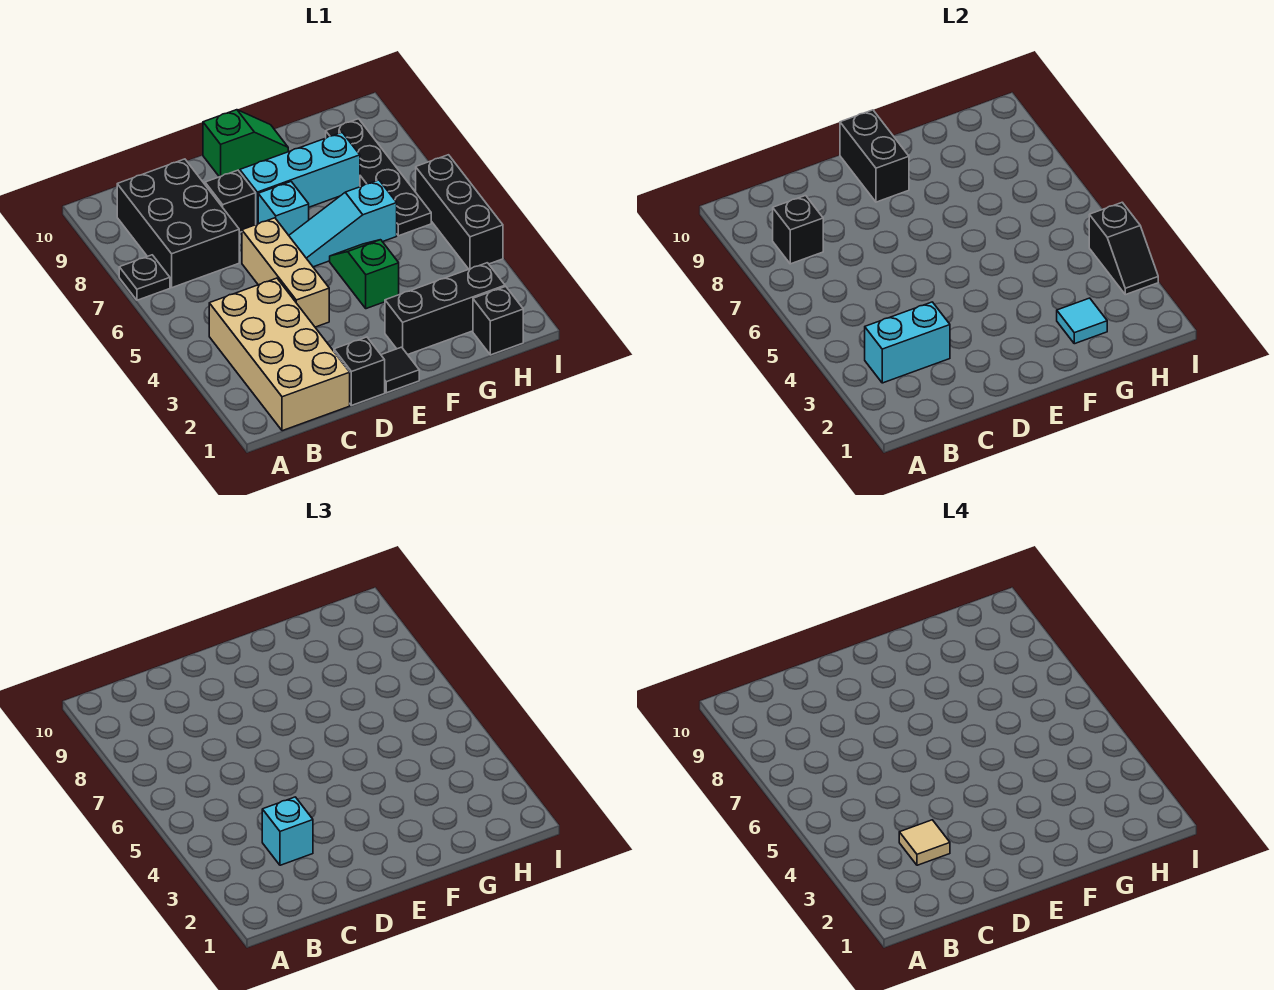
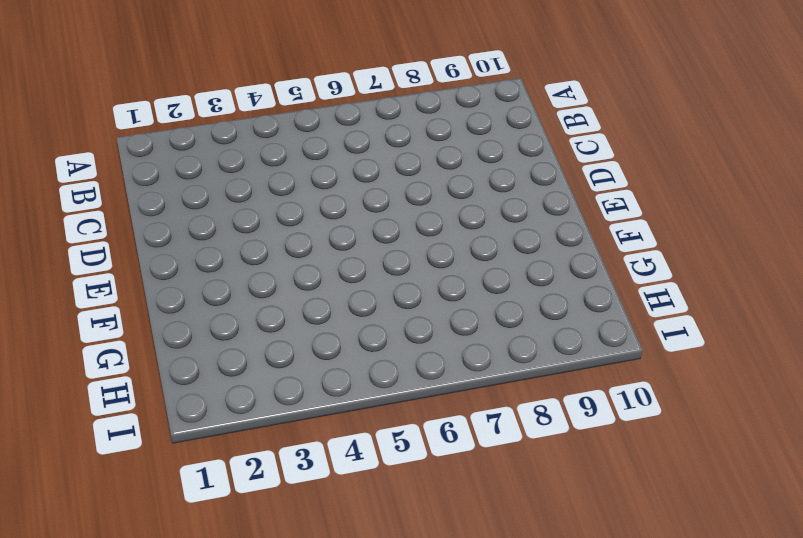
none -> black plate A7 level 1
none -> tan brick B1:C4 level 1
none -> black brick B7:C9 level 1

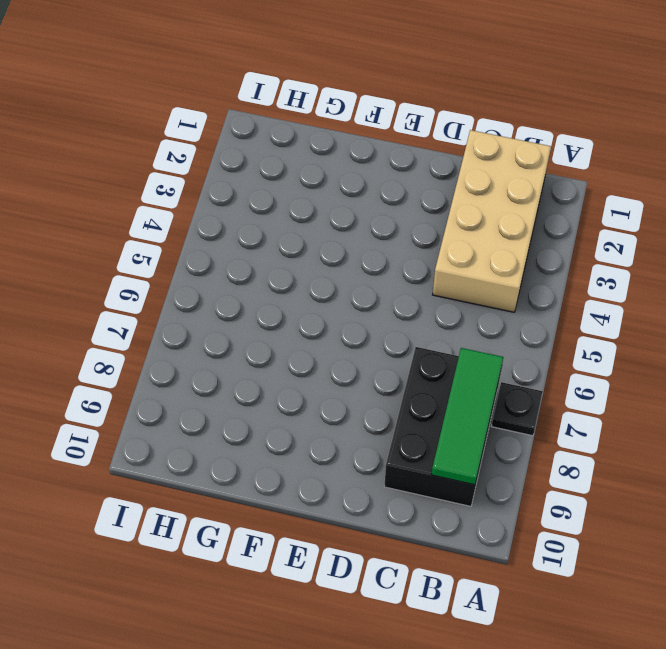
green tile B7:B9 level 2 -> black brick B8 level 2
none -> black brick D1 level 1
none -> tan brick D4:D6 level 1
none -> black brick D8 level 1

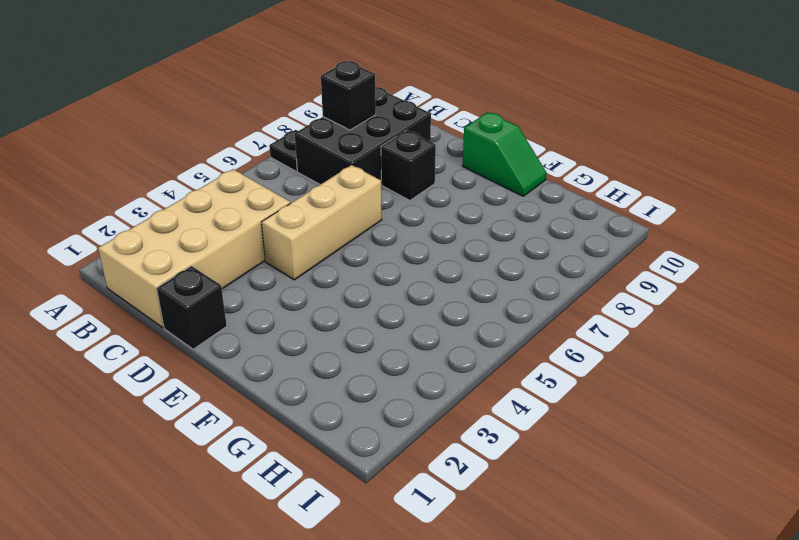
none -> black tile E1 level 1
none -> cyan slope E6:G6 level 1 top G
none -> cyan brick E7 level 1

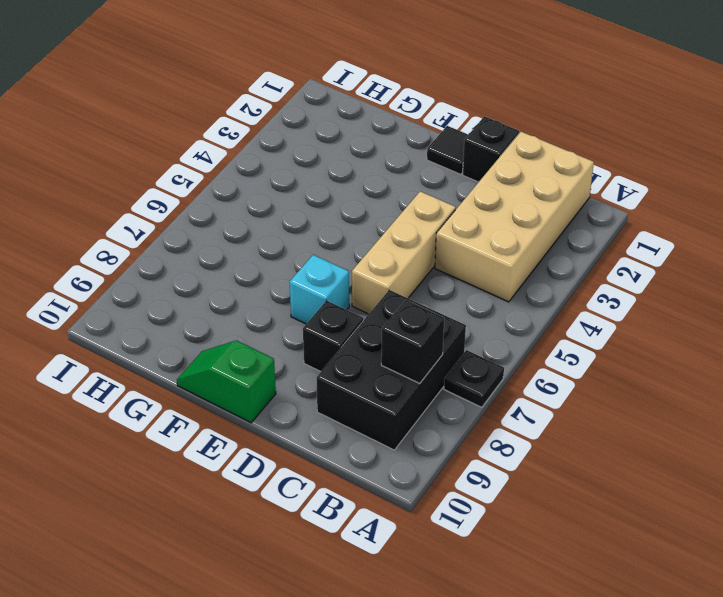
none -> cyan slope E6:G6 level 1 top G
none -> cyan brick E8:G8 level 1
none -> black brick F2:H2 level 1

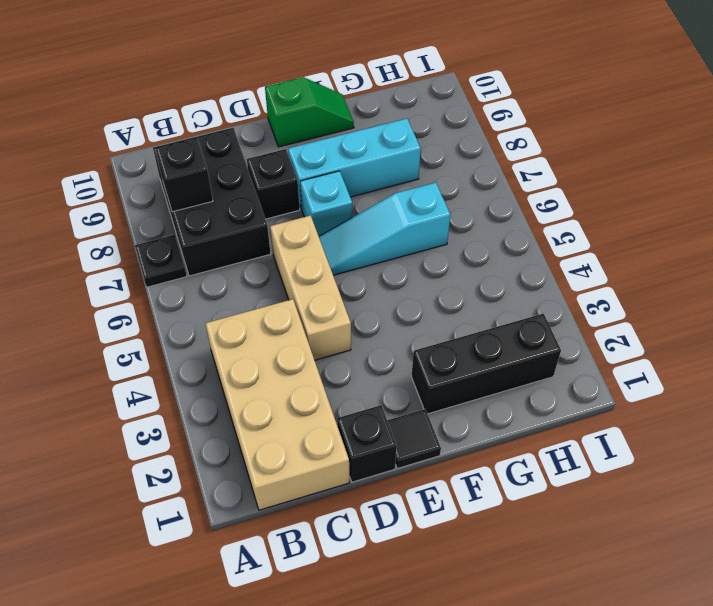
none -> green slope F4:F5 level 1 top 4
none -> black brick H1 level 1
none -> black plate H6:H9 level 1

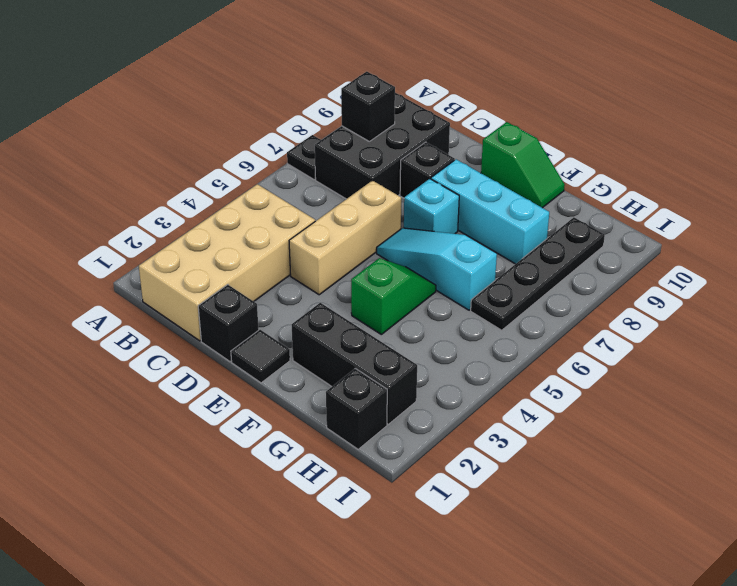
none -> black brick I4:I6 level 1
none -> cyan brick B3:C3 level 2
none -> black brick E9:E10 level 2

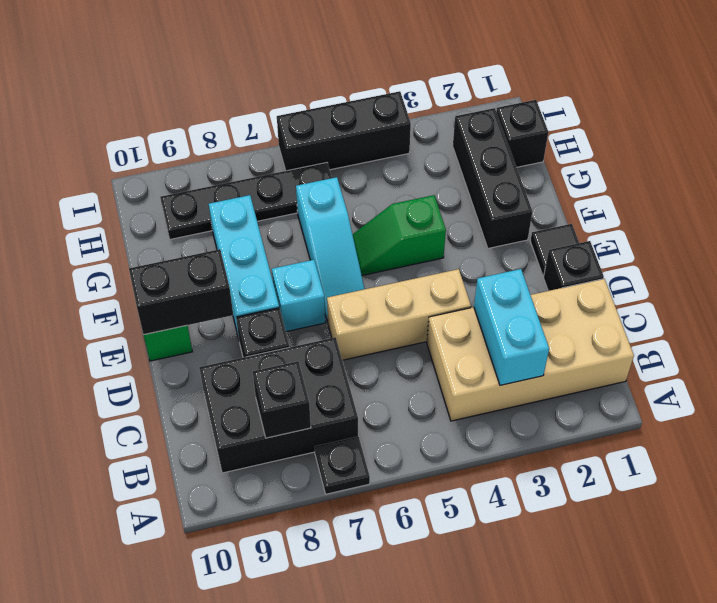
none -> cyan tile G2 level 2
none -> black slope I3:I4 level 2 top 4
none -> cyan brick C3 level 3

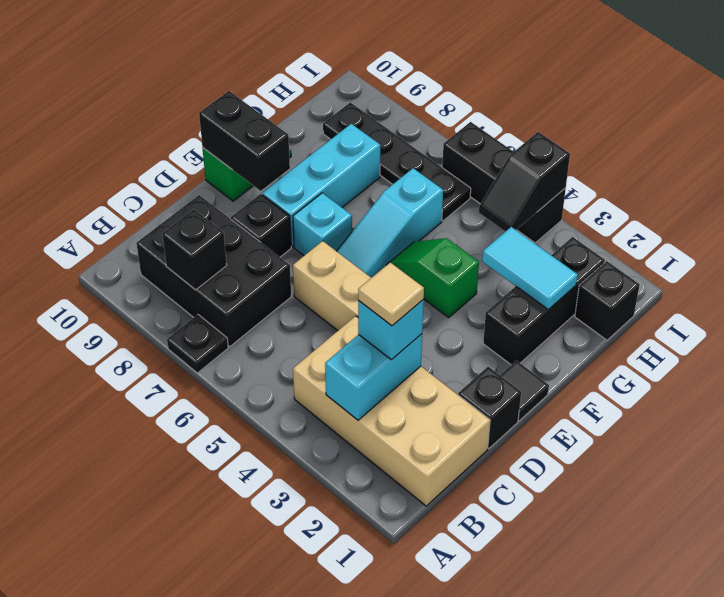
cyan tile G2:G3 level 2 -> cyan tile G2 level 2
black slope H4:I4 level 2 top I -> black slope I3:I4 level 2 top 4

